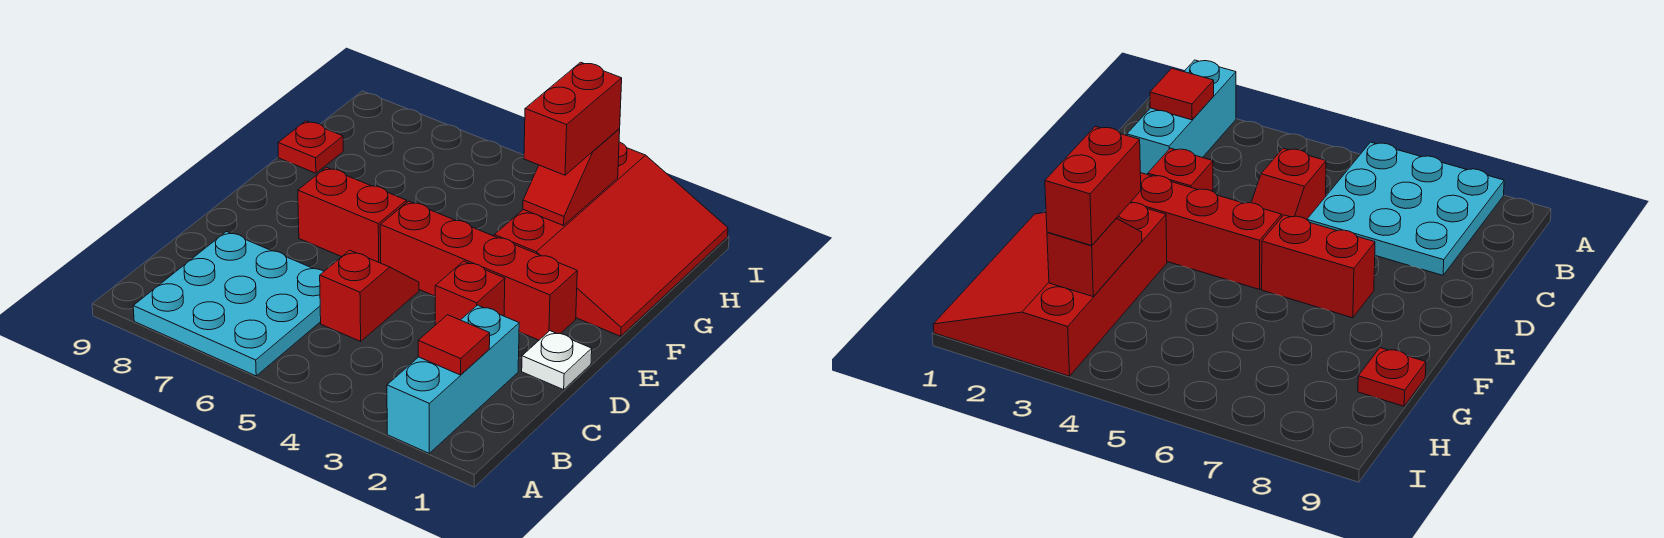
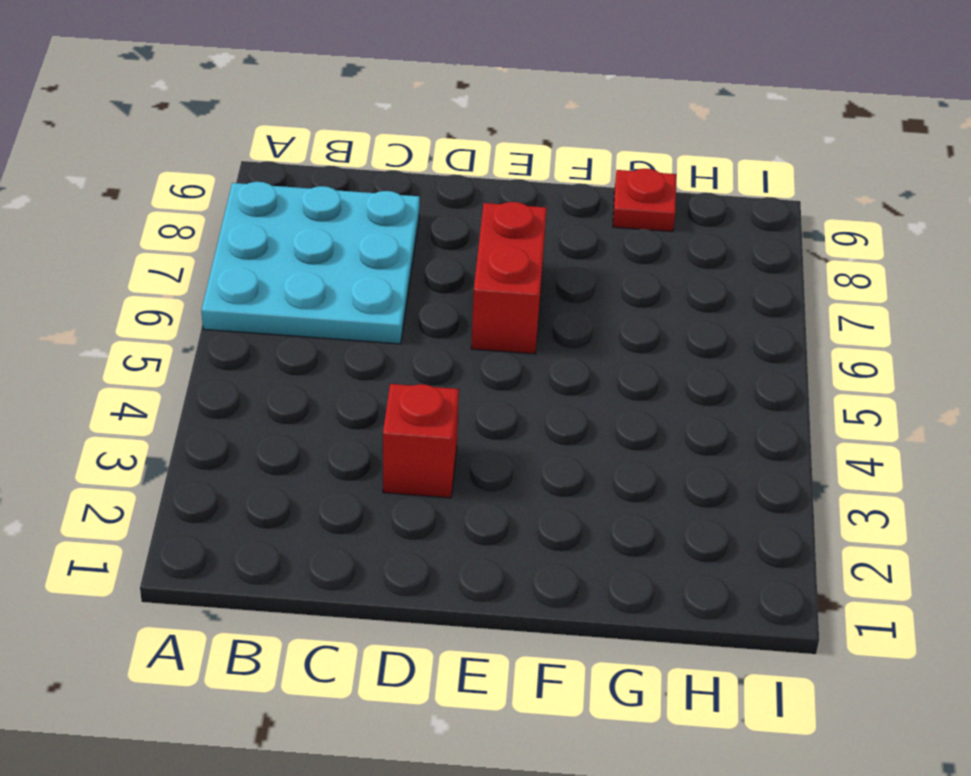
none -> cyan brick A2:C2 level 1
none -> red slope C5:D5 level 1 top C
none -> white plate D1 level 1

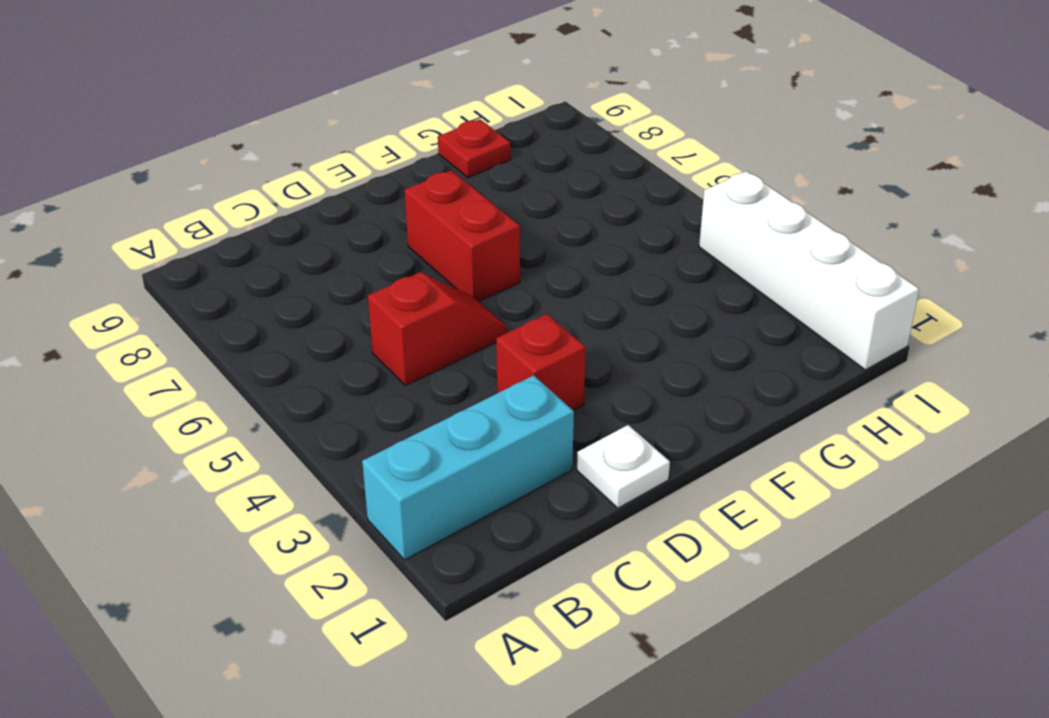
white brick I1:I4 level 1 -> red slope F1:I3 level 1 top 3
none -> cyan plate A6:C8 level 1
none -> red brick E2:E5 level 1
none -> red tile B2 level 2

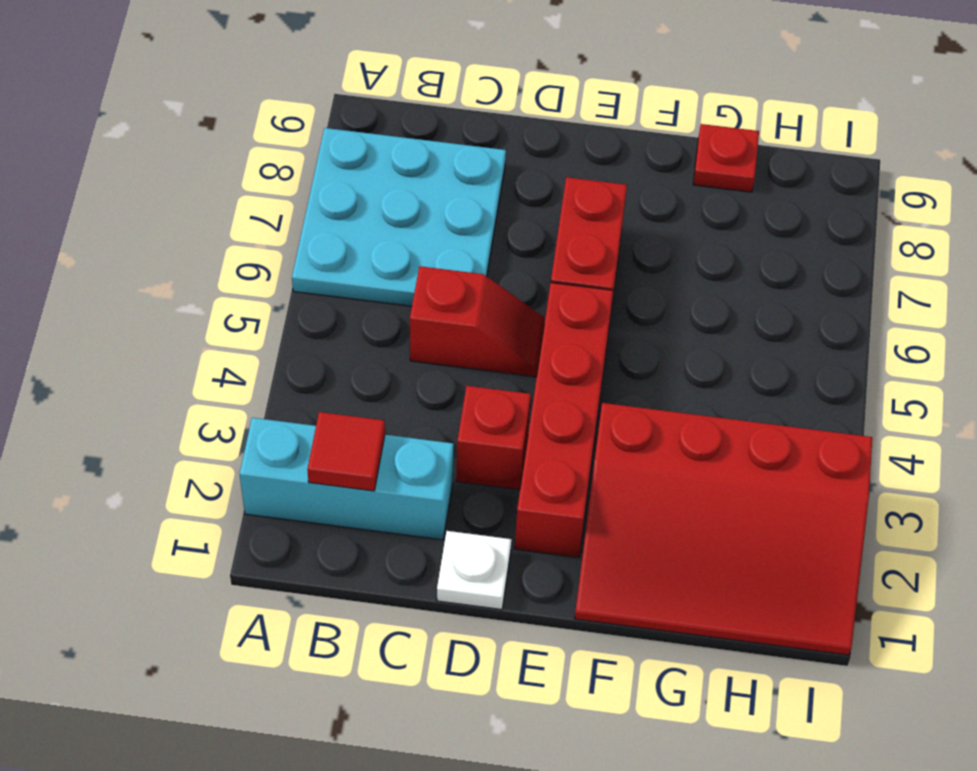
none -> red slope G3:H3 level 2 top H
none -> red brick G3:H3 level 3

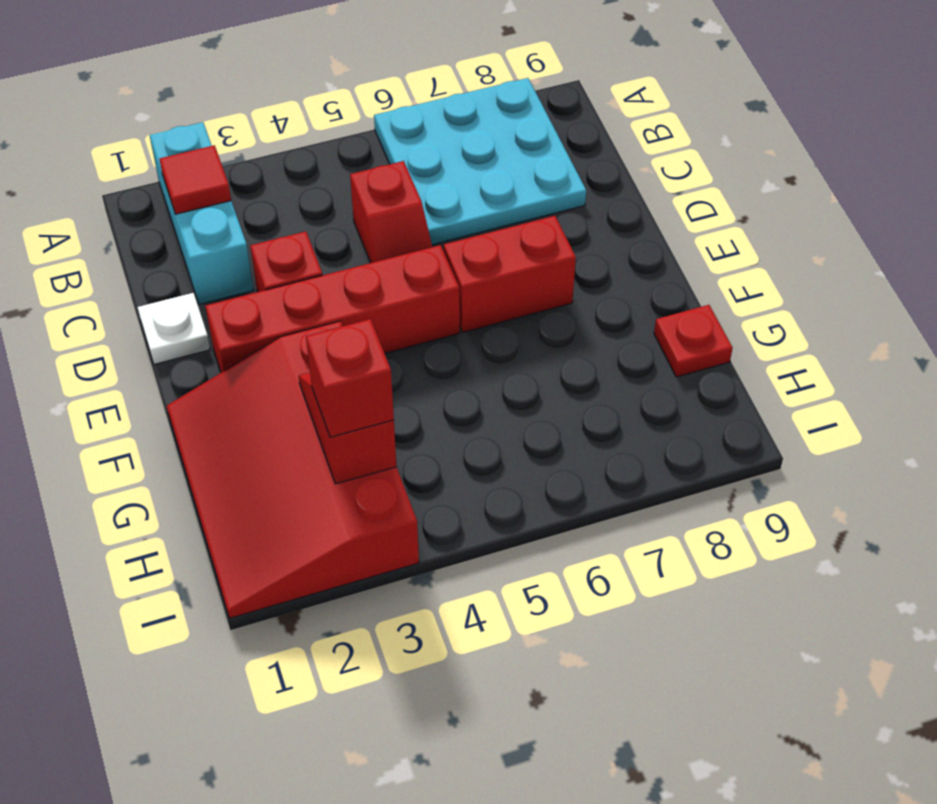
red brick H3 level 3 -> red brick G3:H3 level 3

